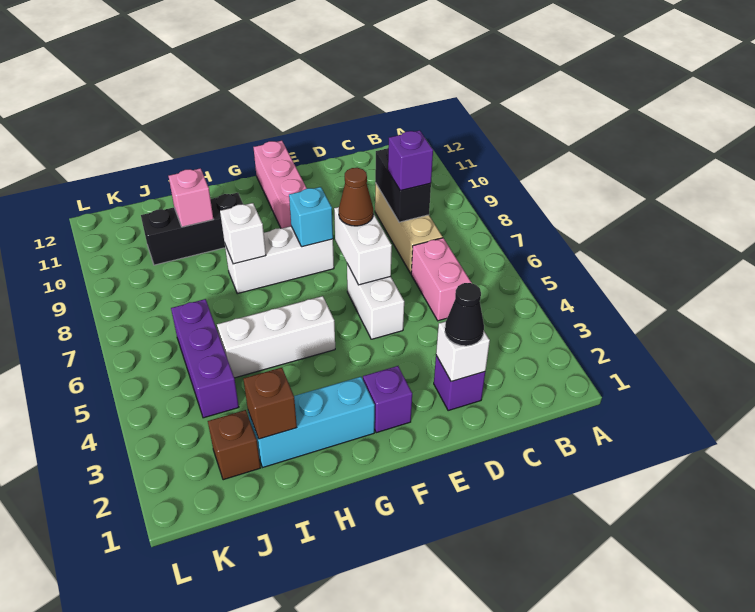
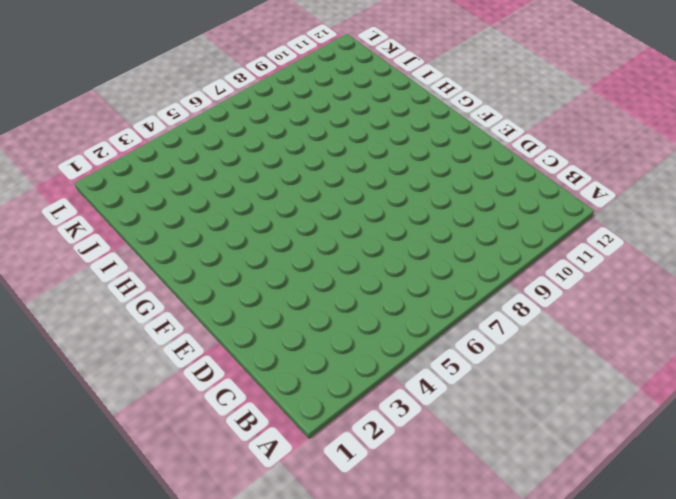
none -> pink brick C5:C6 level 1
none -> tan brick C7:C9 level 1
none -> purple brick D2 level 1

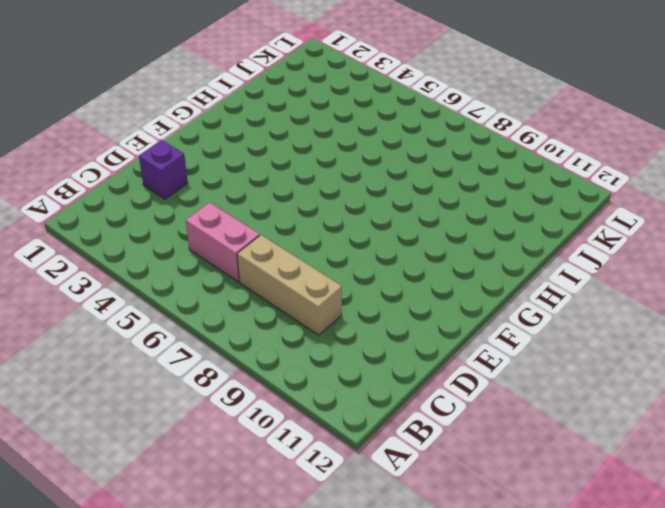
none -> white brick E5:E6 level 1
none -> purple brick F2 level 1
none -> white brick F8:H8 level 1

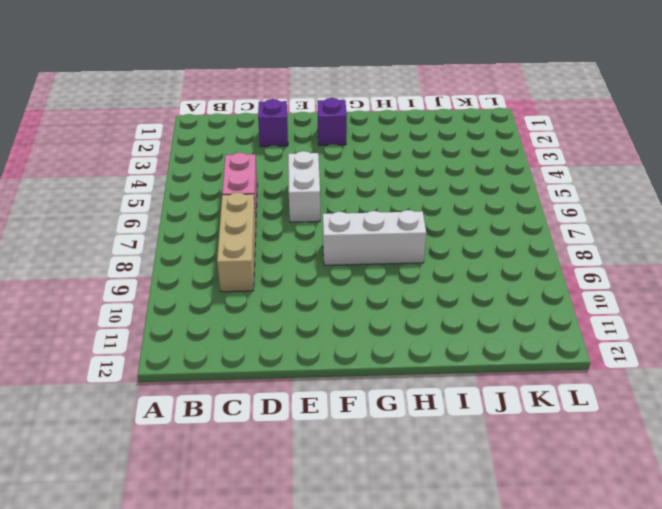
none -> pink brick F10:F12 level 1
none -> cyan brick G2:I2 level 1
none -> white brick G5:I5 level 1

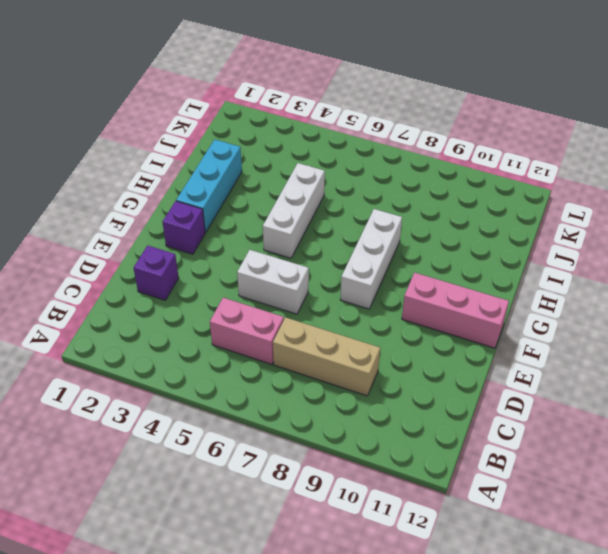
none -> black brick H10:J10 level 1
none -> brown brick J2 level 1
none -> purple brick J4:J6 level 1

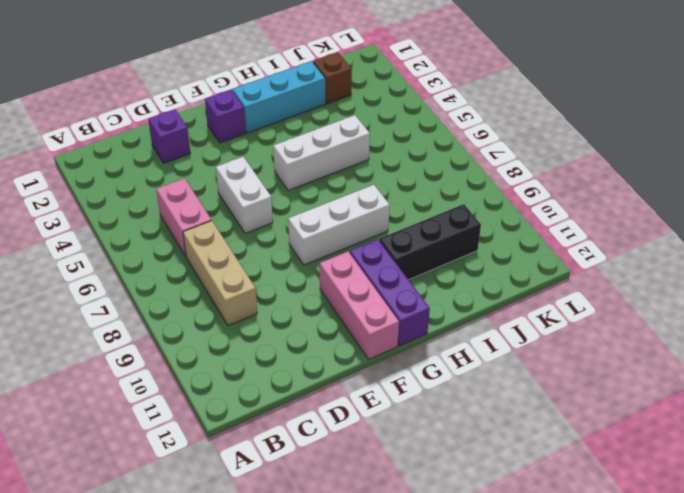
purple brick G10:G12 level 1 -> purple brick J4:J6 level 1
none -> black brick C8:C9 level 2
none -> white brick D2 level 2
none -> white brick E6:E7 level 2

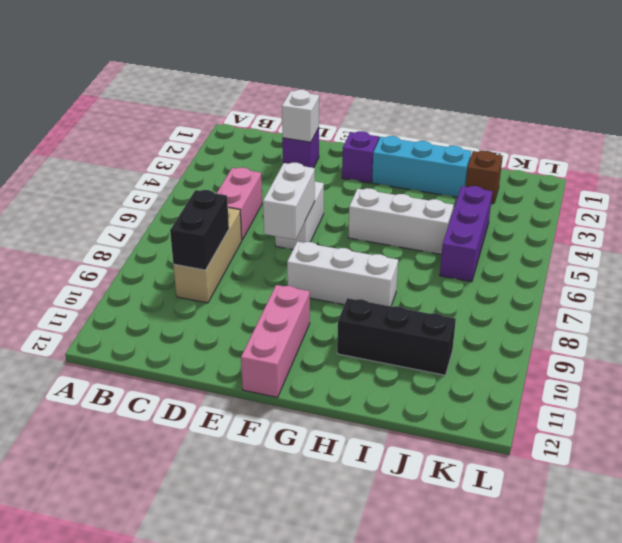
none -> cyan brick F8 level 2
none -> white brick H8 level 2
none -> brown brick I2 level 2

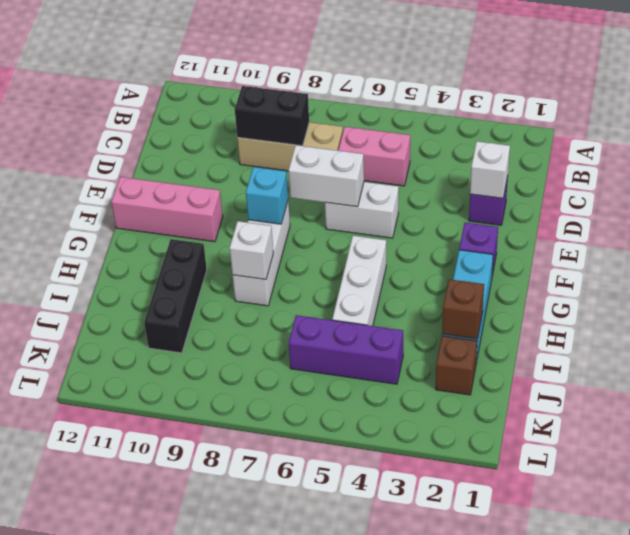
none -> pink brick I10 level 2
none -> purple brick C8 level 3
none -> black cone D2 level 3

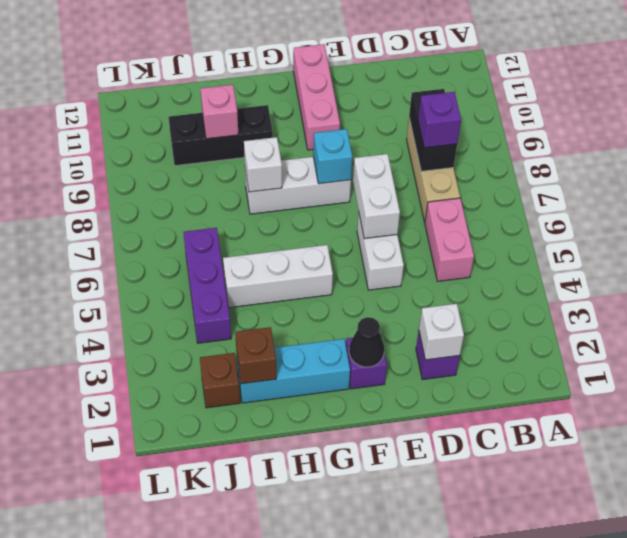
black cone F2 level 2 -> black cone D2 level 3
none -> brown cone E7 level 3

